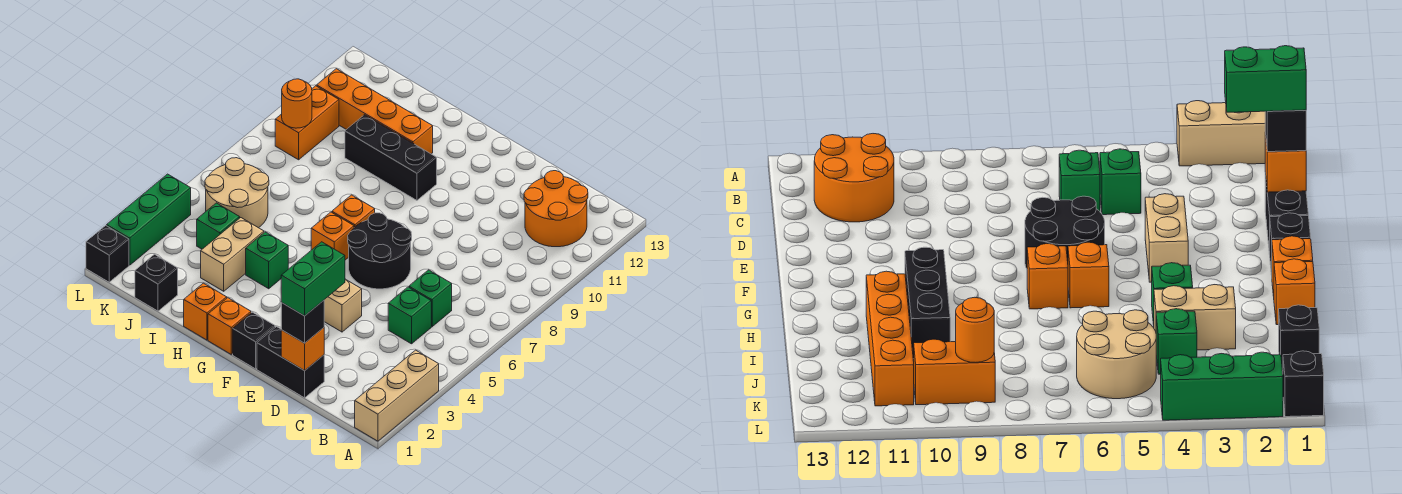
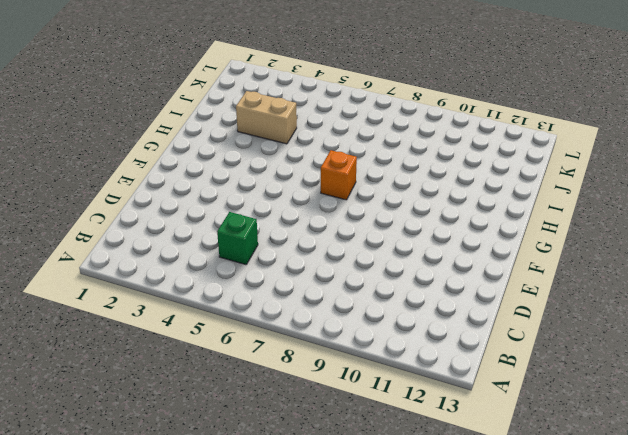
none -> tan brick A1:A3 level 1
none -> orange round brick B11:C12 level 1
none -> green brick C6 level 1

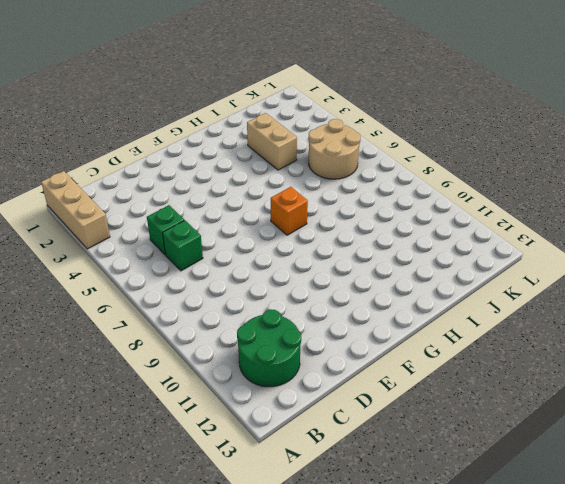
green round brick B11:C12 level 1 -> orange round brick B11:C12 level 1
none -> black brick D1:E1 level 1
none -> tan brick E4:F4 level 1
none -> black round brick E6:F7 level 1

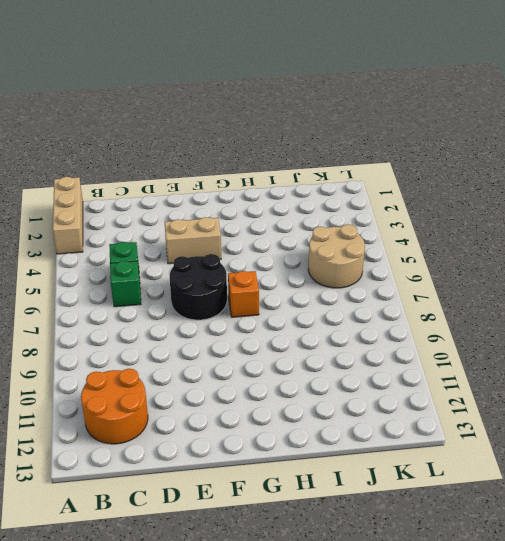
none -> black brick D1:E1 level 1
none -> black brick F1 level 1
none -> orange brick G1 level 1

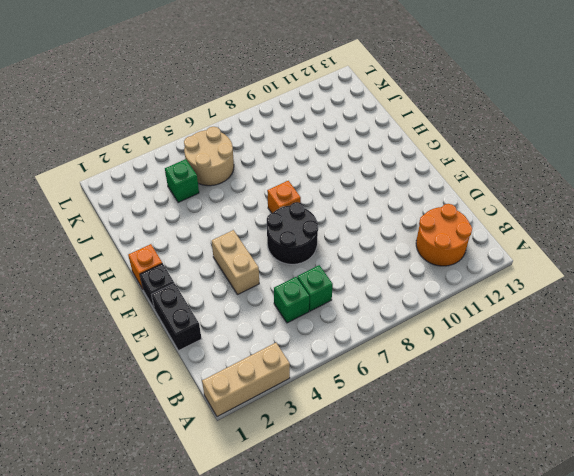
none -> orange brick G6 level 1
none -> black brick G10:I10 level 1
none -> orange brick H1 level 1

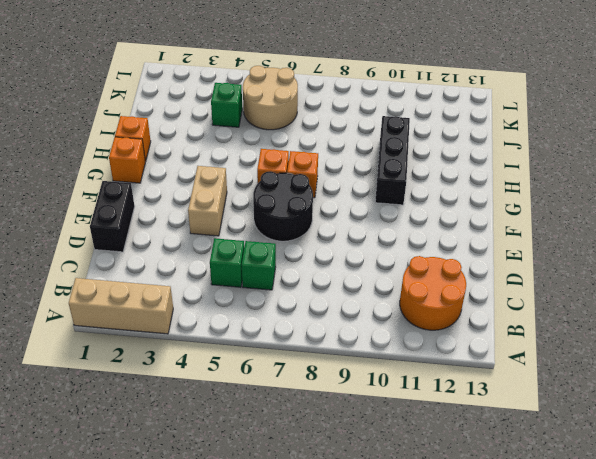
none -> black brick F1 level 1
none -> green brick H4 level 1
none -> orange brick H11:K11 level 1

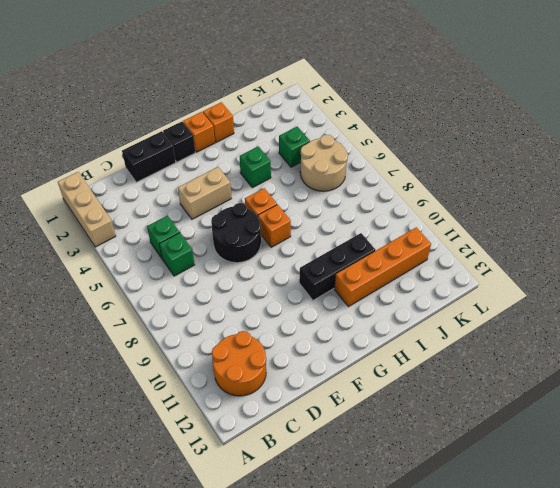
none -> tan brick I3:I4 level 1
none -> black brick J1 level 1
none -> orange brick K9:K10 level 1

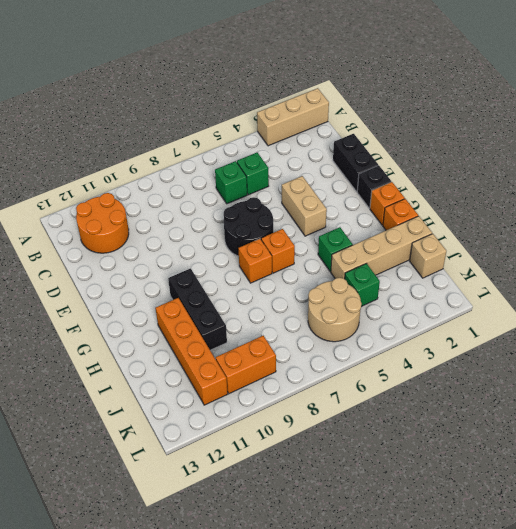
tan brick I1:I4 level 1 -> tan brick I3:I4 level 1
tan brick J1 level 1 -> black brick J1 level 1
none -> black brick L1 level 1
none -> green brick L2:L4 level 1
none -> orange brick D1 level 2

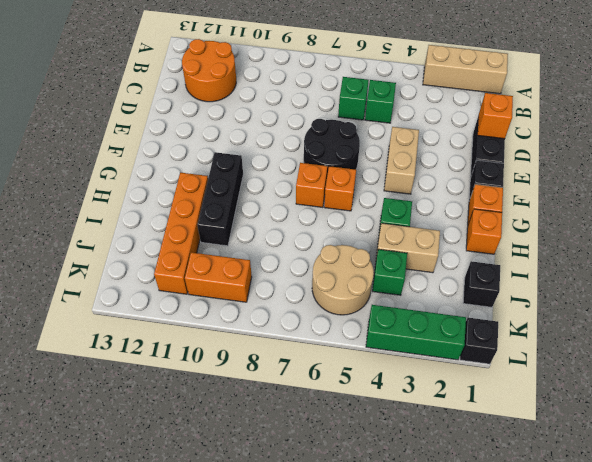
none -> orange round brick K9 level 2
none -> black brick D1 level 3
none -> green brick D1:D2 level 4

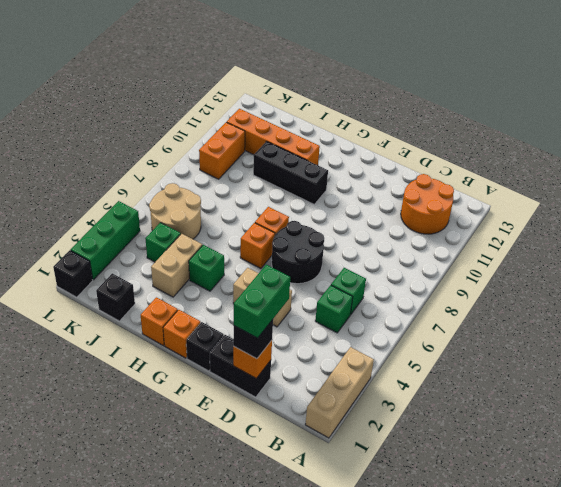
none -> orange round brick K9 level 2

